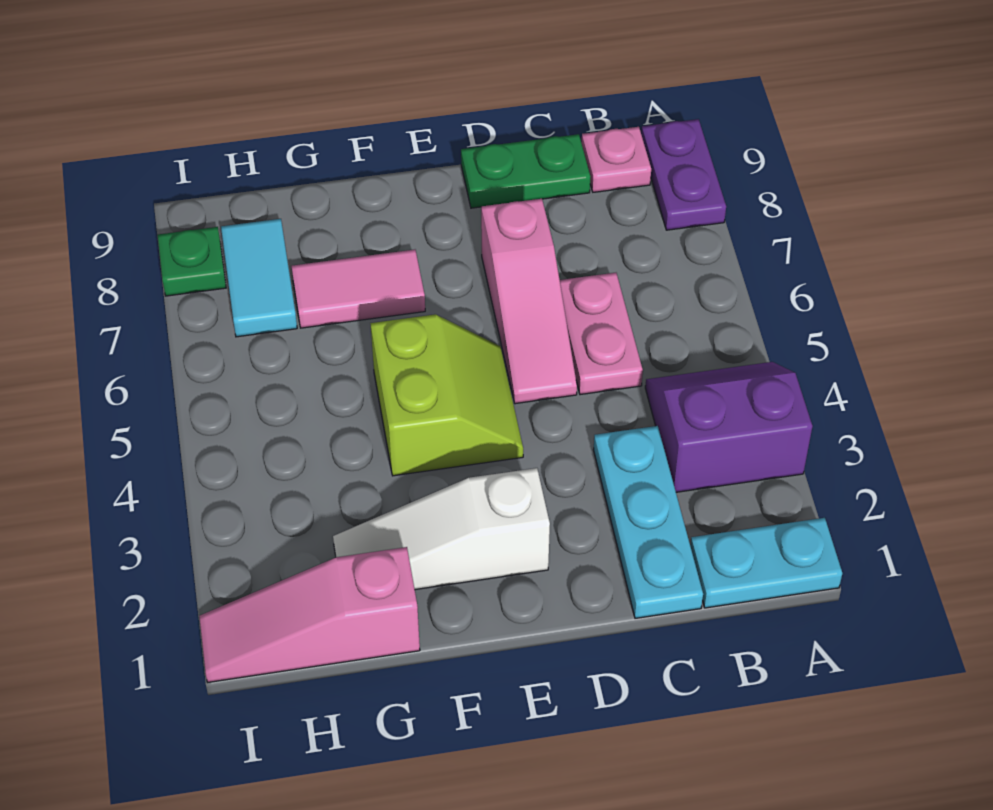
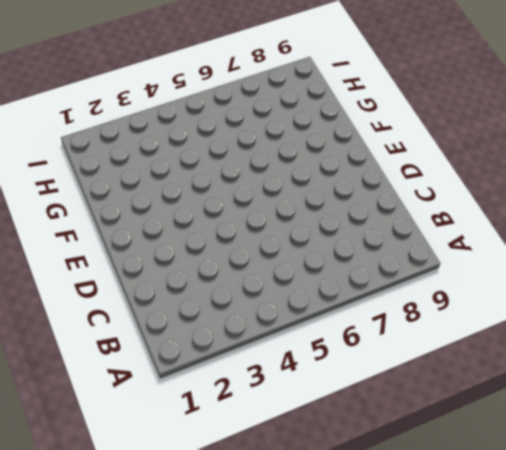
none -> cyan plate A1:B1 level 1
none -> purple slope A3:B4 level 1 top 3
none -> purple plate A8:A9 level 1

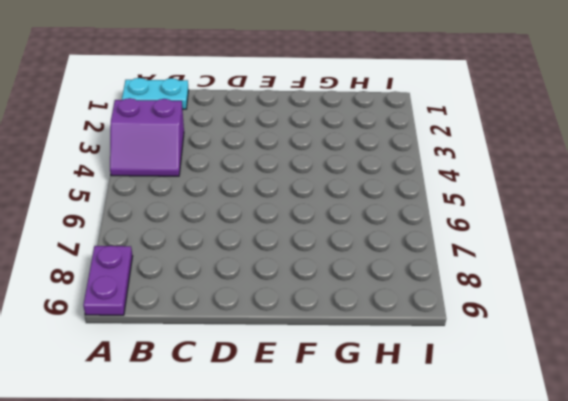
none -> pink plate B9 level 1
none -> cyan plate C1:C3 level 1
none -> pink plate C5:C6 level 1

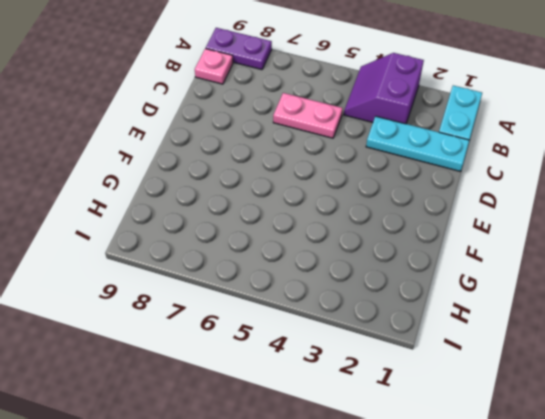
none -> green plate C9:D9 level 1
none -> pink slope D5:D7 level 1 top 7
none -> white slope E2:G2 level 1 top E

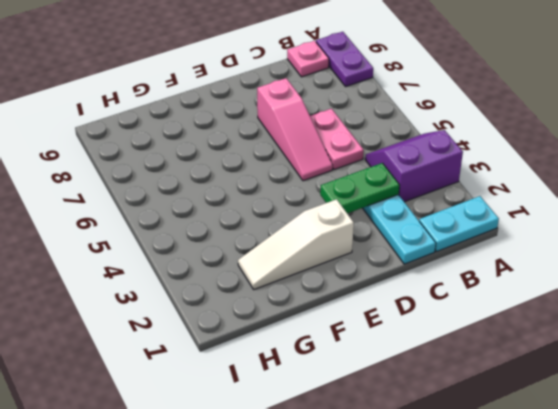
green plate C3:D3 level 2 -> green plate C9:D9 level 1
none -> lime slope E4:F5 level 1 top F
none -> pink tile F7:G7 level 1
none -> pink slope G1:I1 level 1 top G

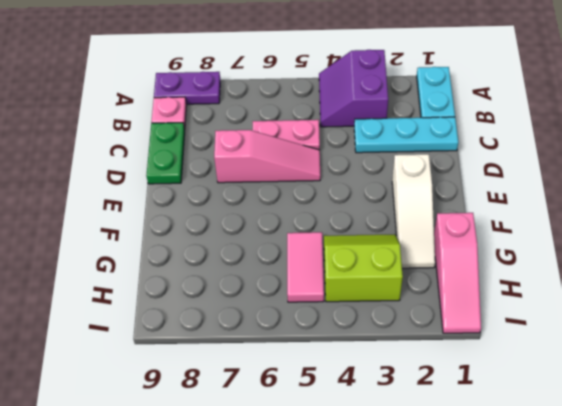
lime slope G3:H4 level 1 top H -> lime slope E4:F5 level 1 top F
pink tile G5:H5 level 1 -> pink tile F7:G7 level 1
none -> cyan tile H7:H8 level 1
none -> green plate I8 level 1

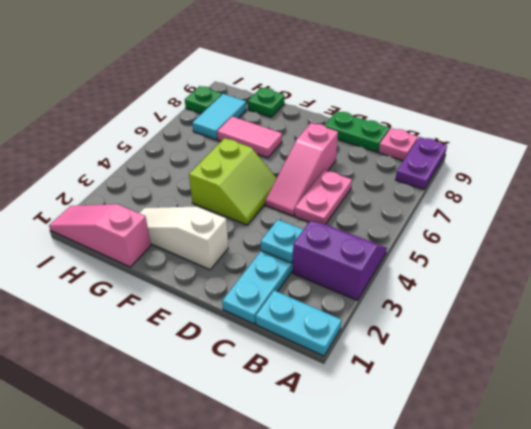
cyan plate C3 level 2 -> none
green plate G9 level 1 -> none

